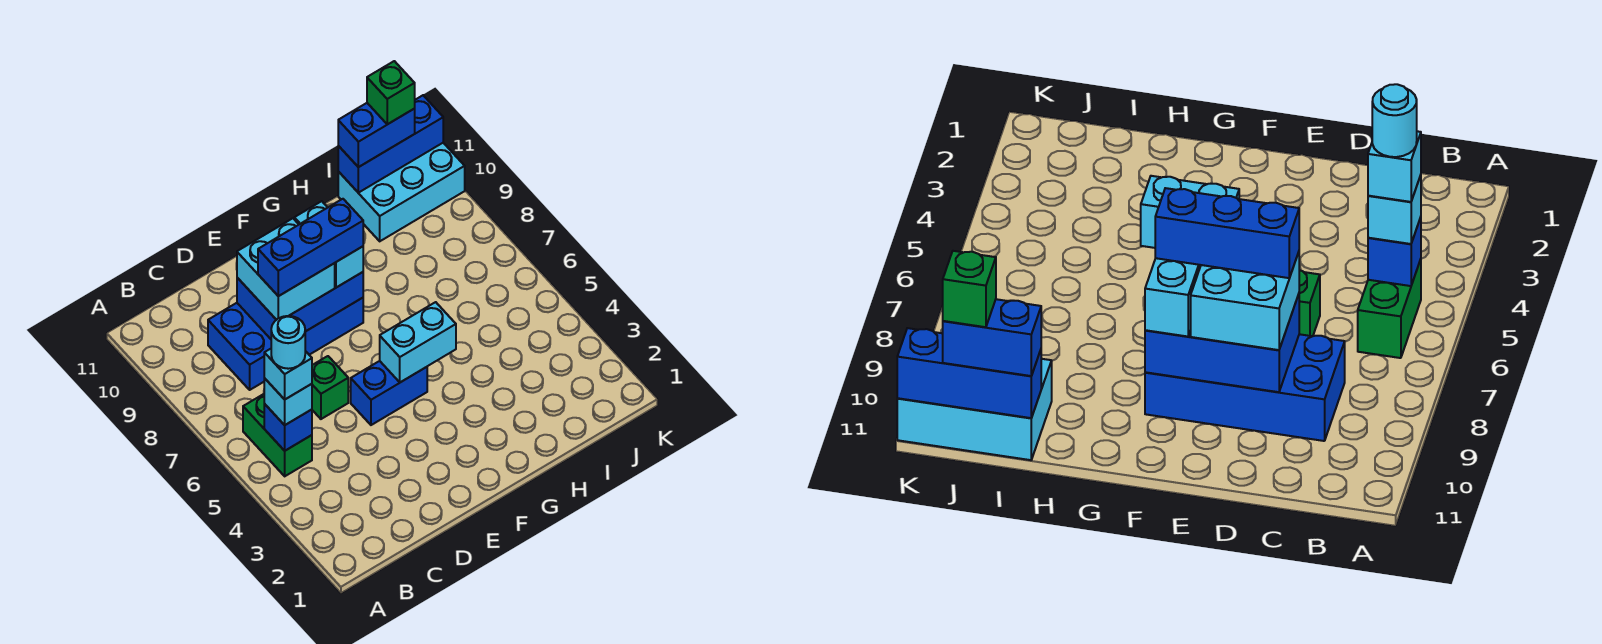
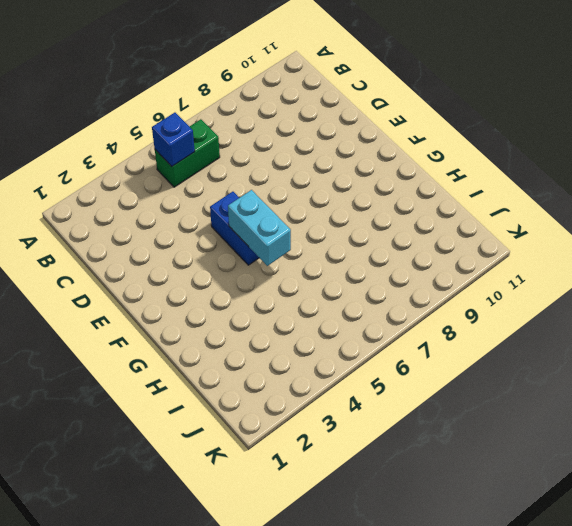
none -> blue brick C8:F9 level 1
none -> green brick D6 level 1
none -> cyan brick I10:K11 level 1

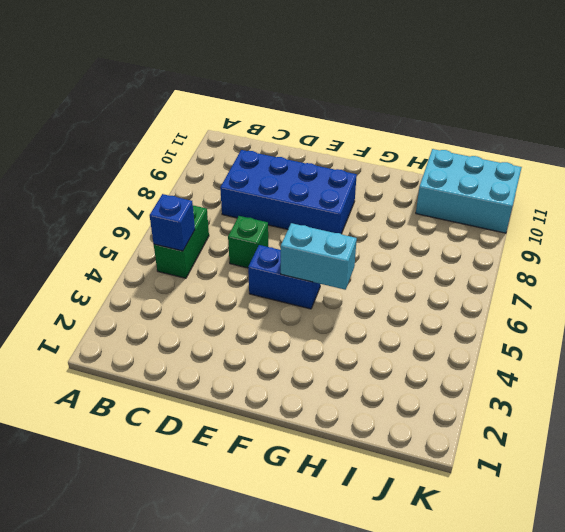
none -> blue brick D8:F9 level 2
none -> blue brick I11:K11 level 2
none -> cyan brick B5 level 3

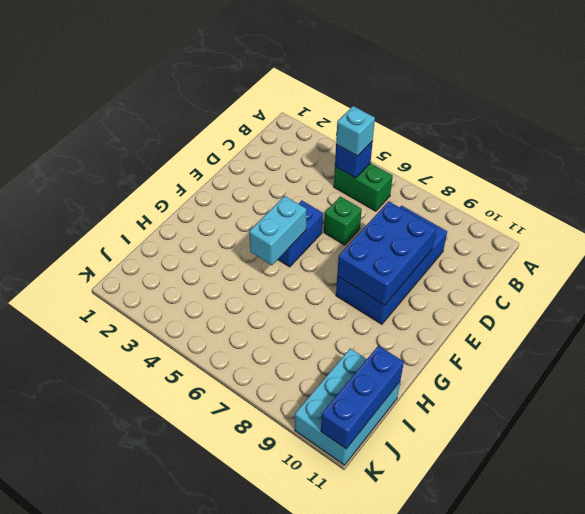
none -> cyan brick D8:E9 level 3
none -> cyan brick F8:F9 level 3
none -> blue brick I11:J11 level 3

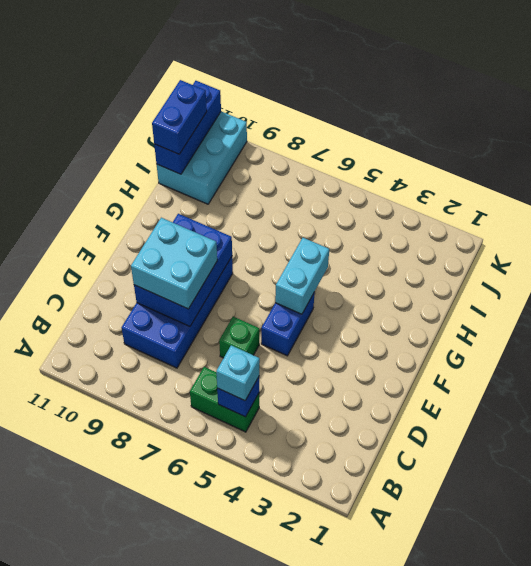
none -> cyan brick F8:F9 level 3
none -> cyan brick B5 level 4
none -> blue brick D8:F8 level 4

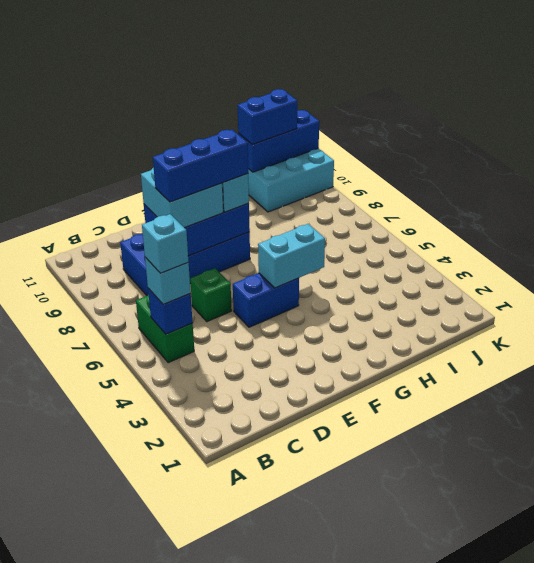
none -> green brick J11 level 4
none -> cyan round brick B5 level 5

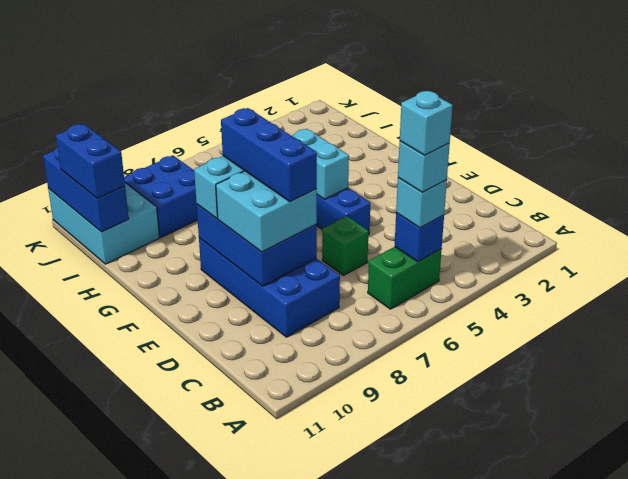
cyan brick B5 level 5 -> cyan round brick B5 level 5
blue brick I8:J9 level 1 -> none
none -> green brick J11 level 4

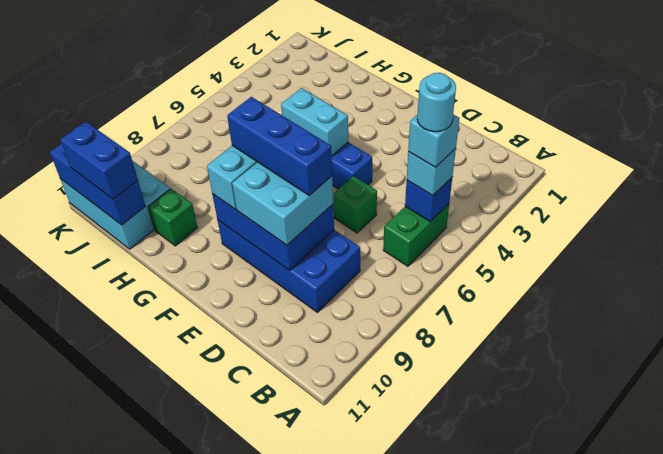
green brick H10 level 1 -> green brick J11 level 4

